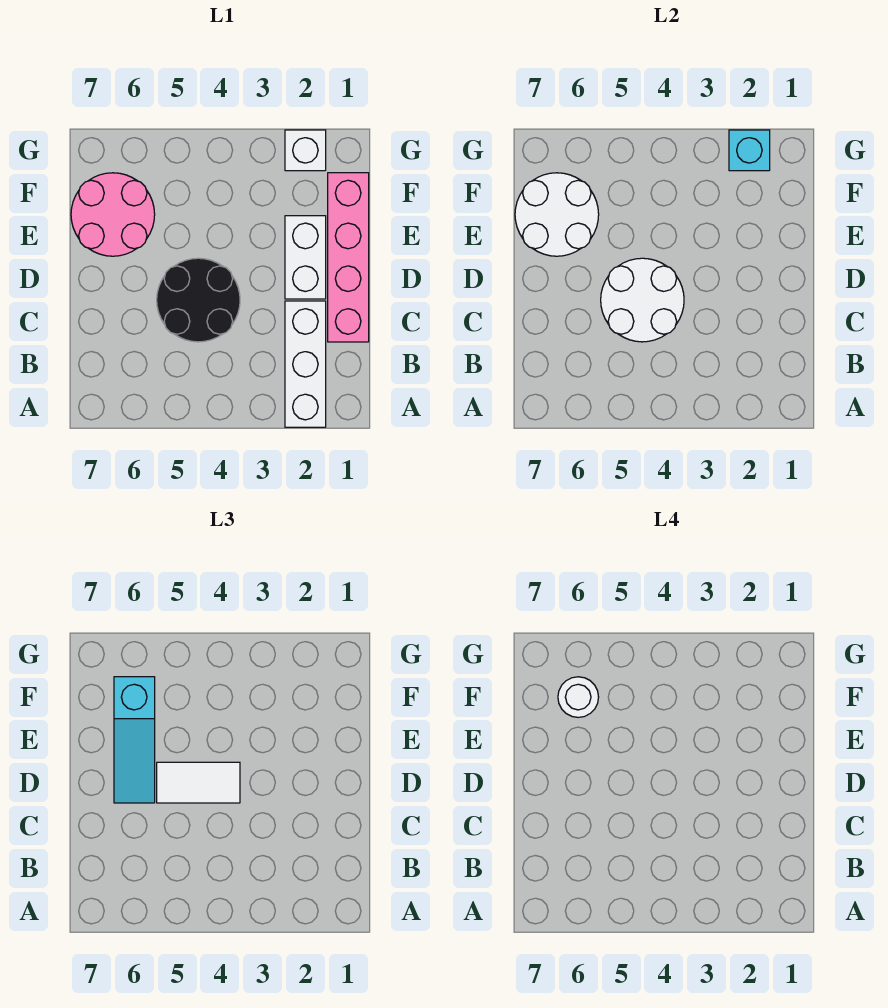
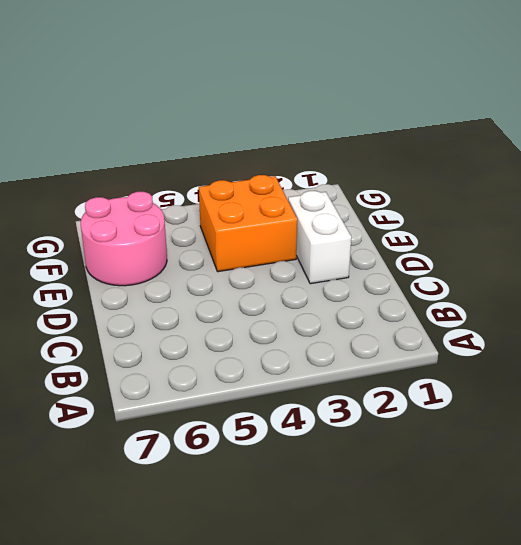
orange brick E3:F4 level 1 -> none
none -> white brick A2:C2 level 1
none -> pink brick C1:F1 level 1
none -> black round brick C4:D5 level 1

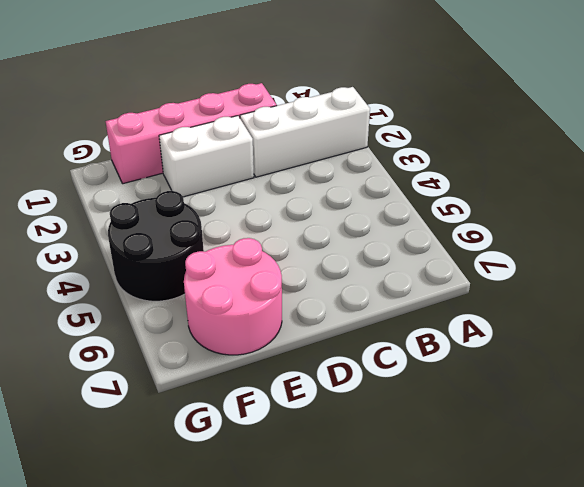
black round brick F4:G5 level 1 -> black round brick C4:D5 level 1
none -> white brick G2 level 1
none -> white round brick C4:D5 level 2
none -> white round brick E6:F7 level 2

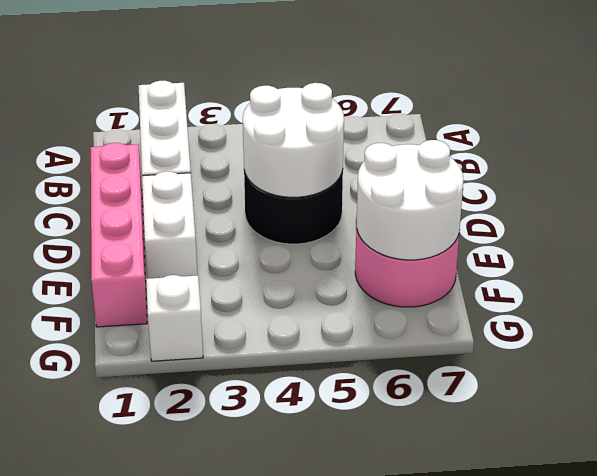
none -> cyan brick G2 level 2
none -> white tile D4:D5 level 3
none -> cyan slope D6:F6 level 3 top F

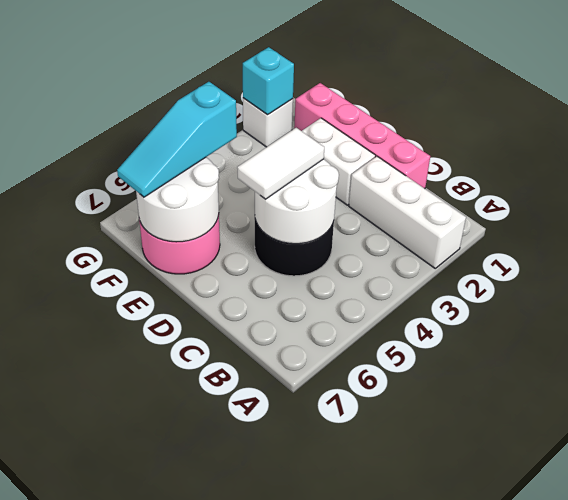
cyan slope F5:F7 level 3 top 5 -> cyan slope D6:F6 level 3 top F
none -> white round brick F6 level 4

